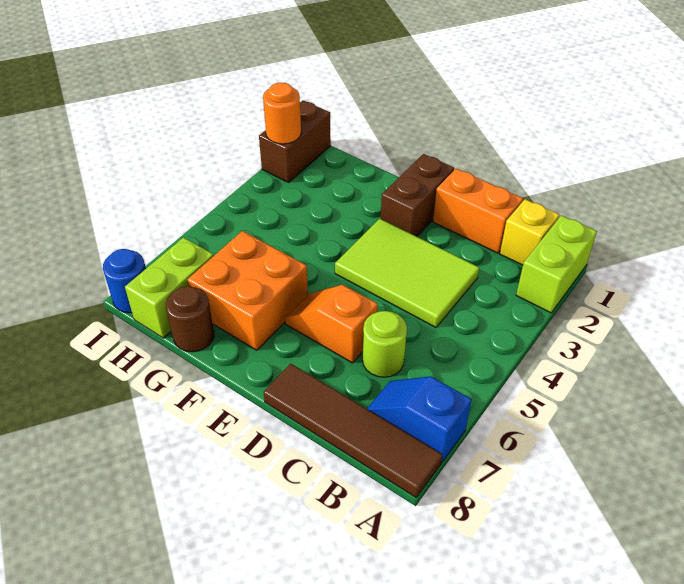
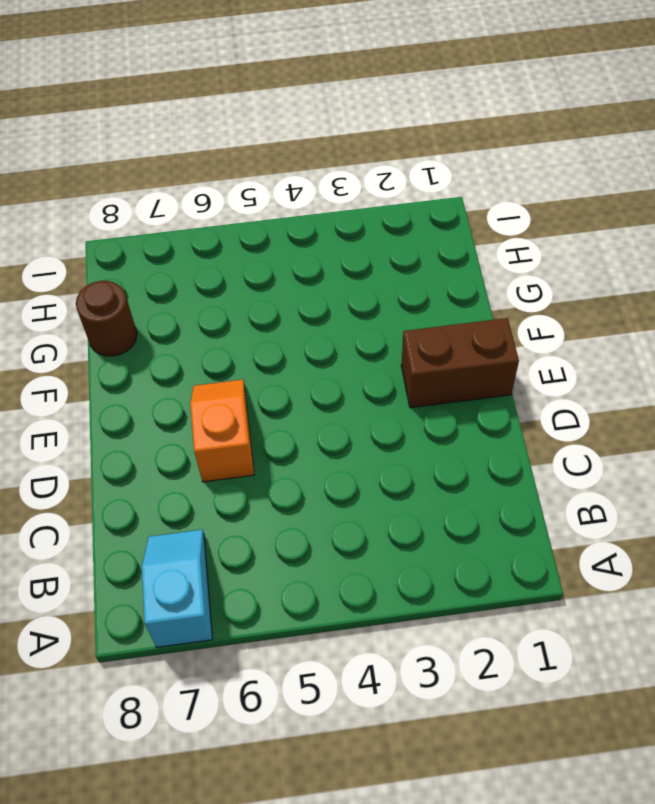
cyan slope A7:B7 level 1 top A -> blue slope A7:B7 level 1 top A
none -> lime brick A1:A2 level 1
none -> brown tile A8:D8 level 1
none -> yellow brick B1 level 1

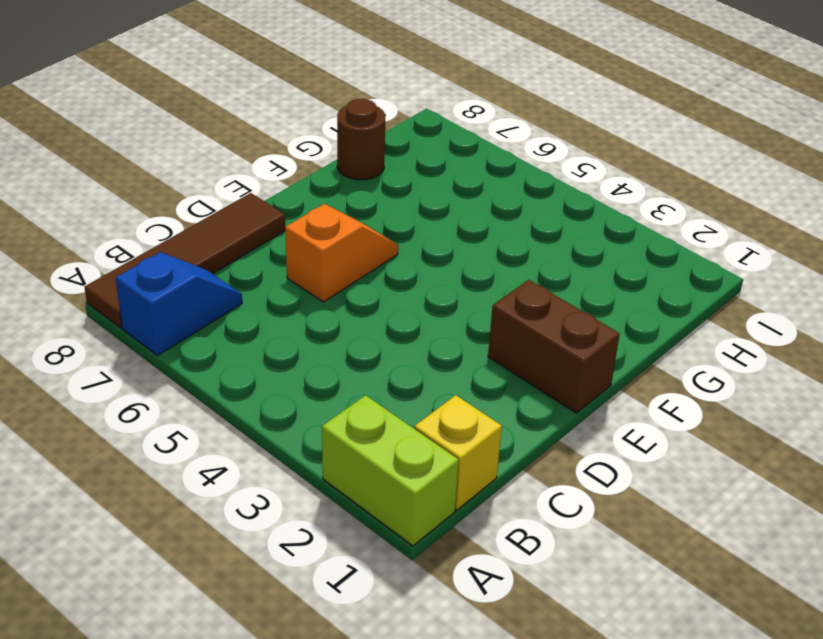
none -> orange brick C1:D1 level 1
none -> lime tile C3:E4 level 1
none -> lime round brick C6 level 1

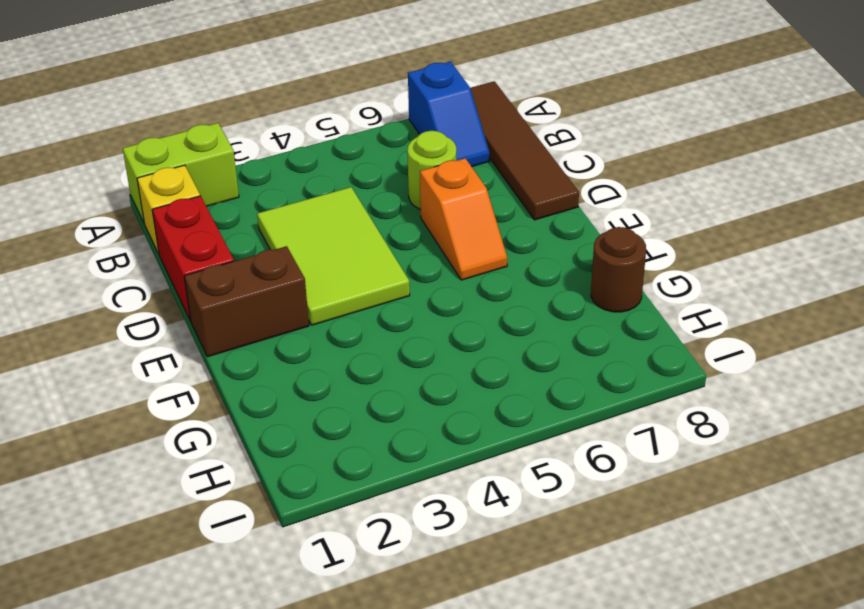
red brick C1:D1 level 1 -> orange brick C1:D1 level 1
none -> orange brick F6:G7 level 1
none -> lime brick H7:H8 level 1
none -> brown brick I1:I2 level 1

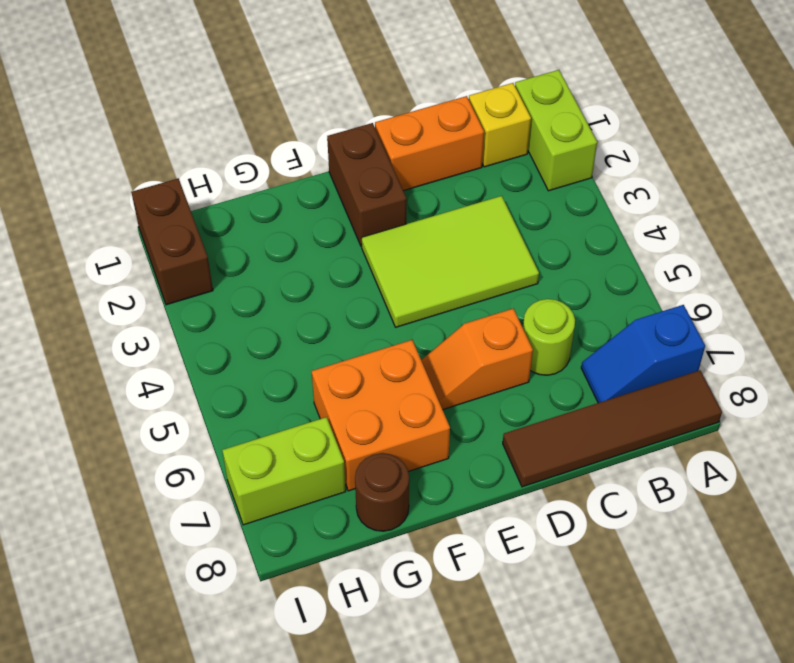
lime brick H7:I7 level 1 -> lime brick H7:H8 level 1
none -> blue round brick I8 level 1
none -> orange round brick I2 level 2

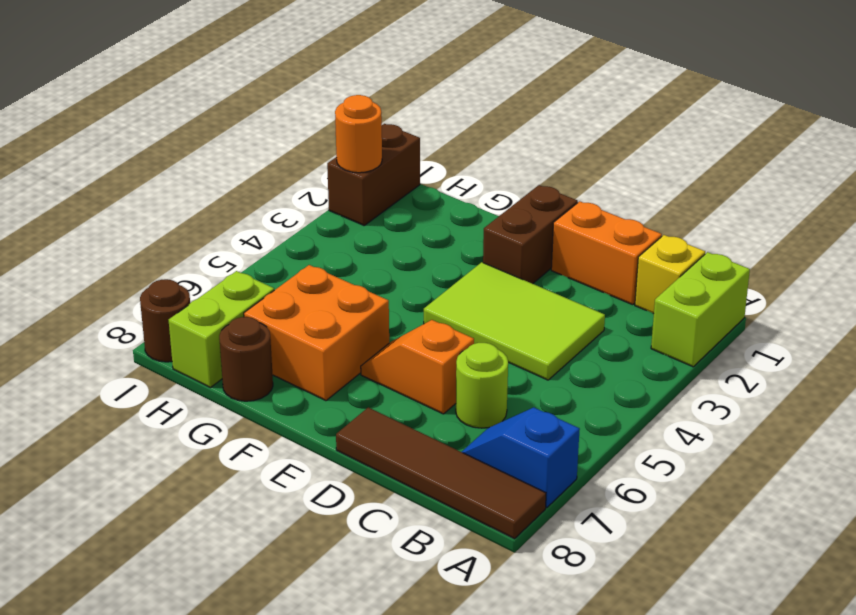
brown round brick I8 level 1 -> blue round brick I8 level 1

